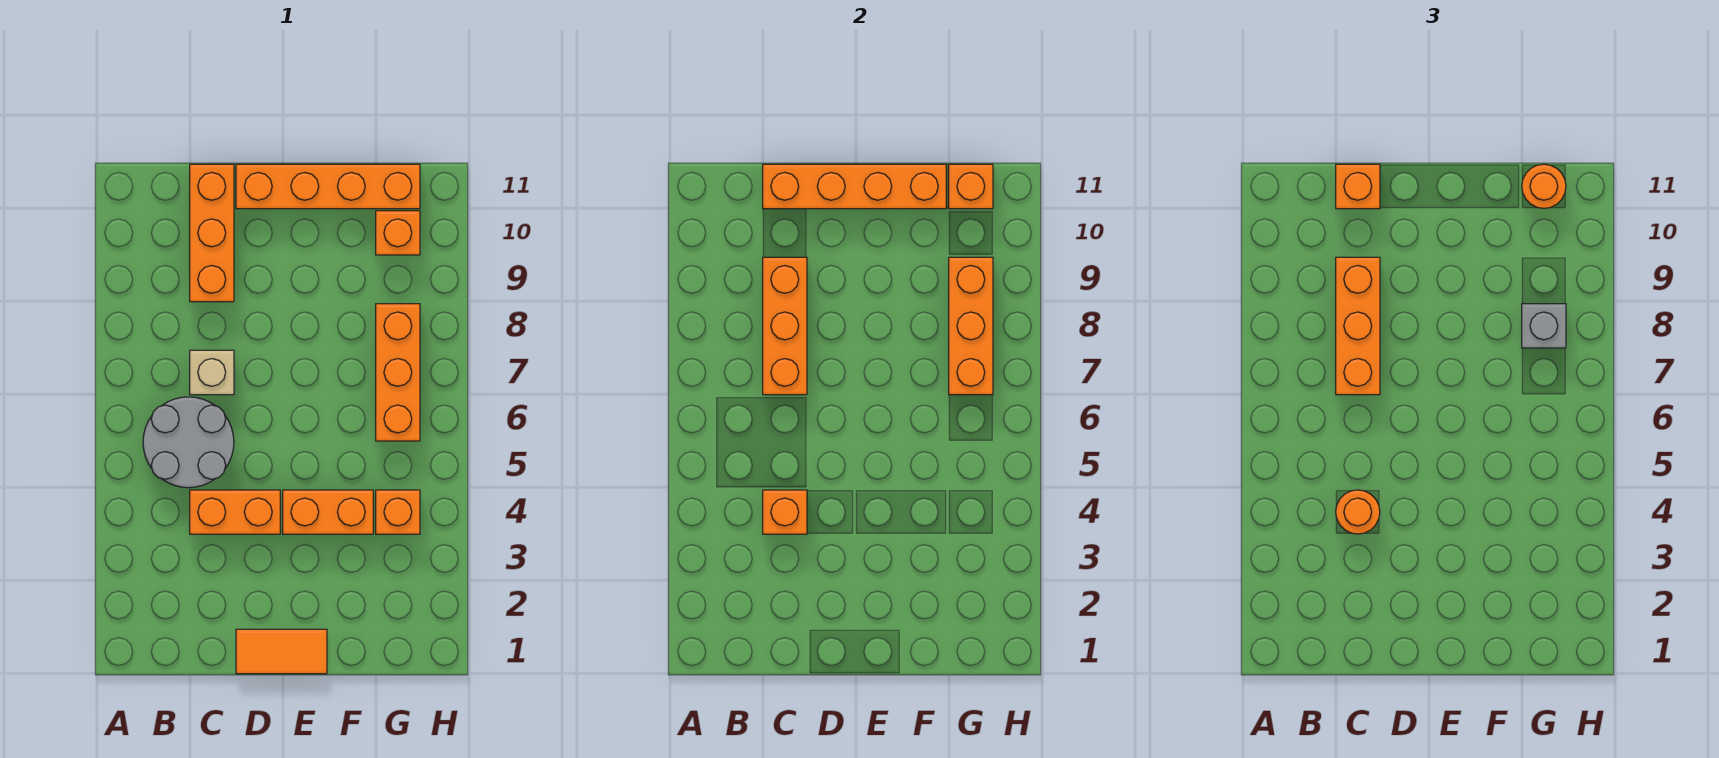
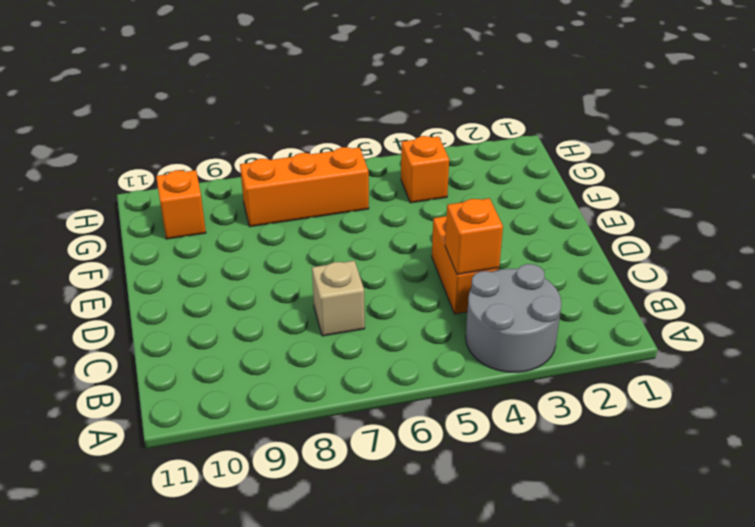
grey round brick A3:B4 level 1 -> grey round brick B5:C6 level 1
none -> orange brick C9:C11 level 1
none -> orange tile D1:E1 level 1
none -> orange brick D11:G11 level 1

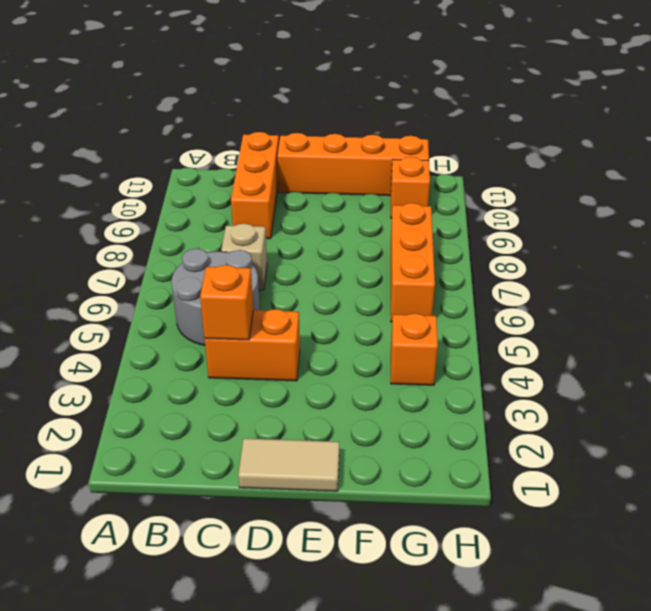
tan tile D1:E1 level 1 -> orange tile D1:E1 level 1
none -> orange brick E4:F4 level 1
none -> orange brick C7:C9 level 2
none -> orange brick C11:F11 level 2

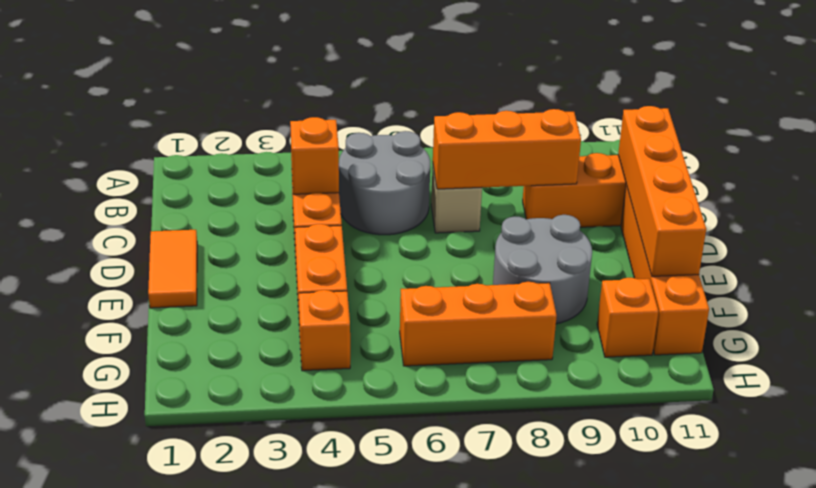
grey round brick E8:F9 level 1 -> none
none -> orange brick G7:G9 level 2
none -> orange brick G11 level 2
none -> orange round brick C4 level 3

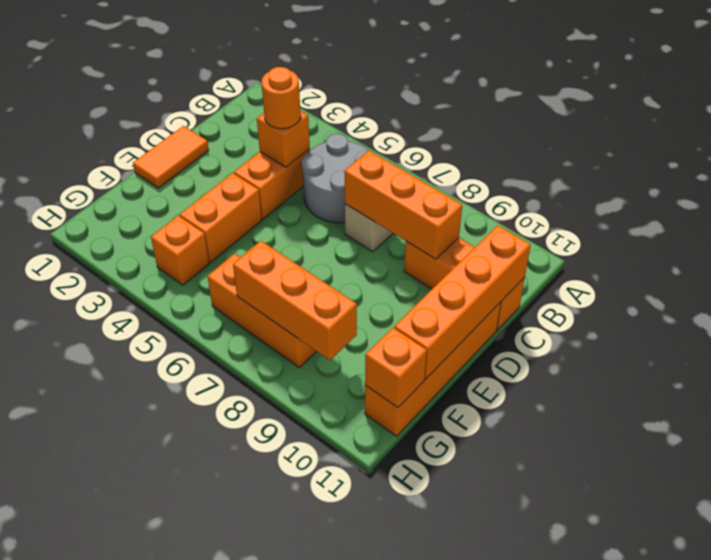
none -> orange brick G10 level 1
none -> orange brick C7:C9 level 3
none -> orange brick C11 level 3

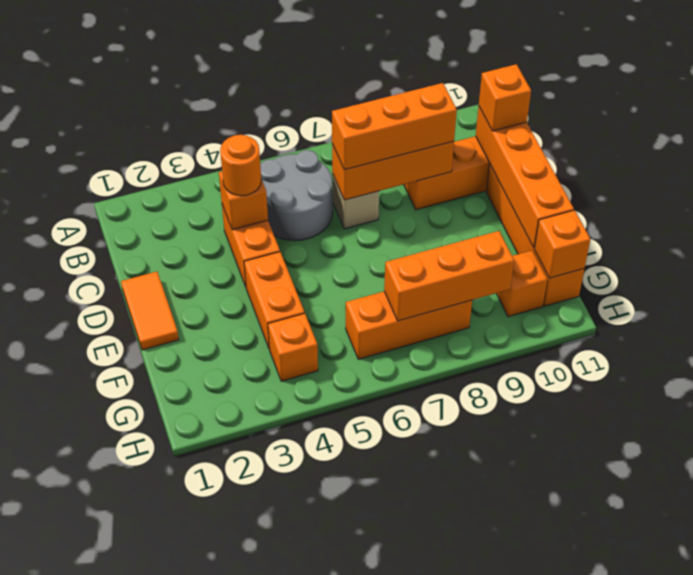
none -> grey brick G8 level 3
none -> orange round brick G11 level 3

